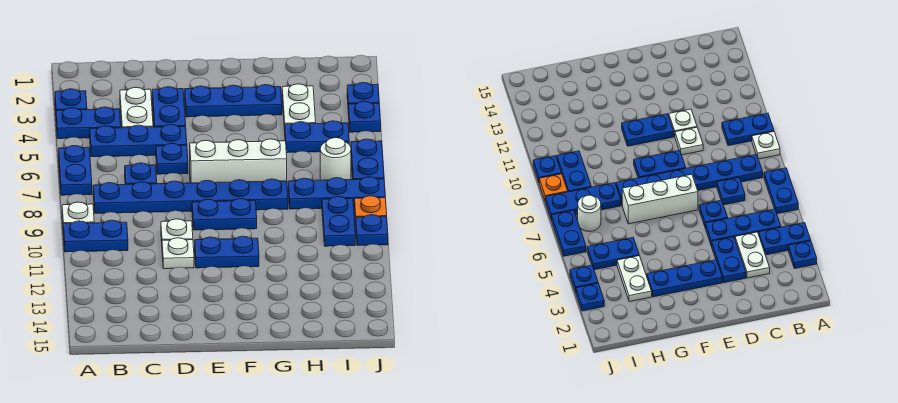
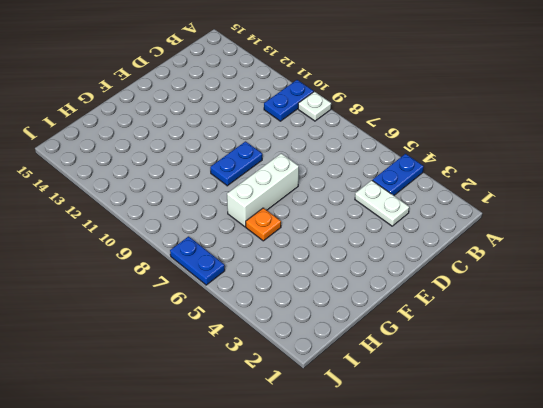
orange plate G6 level 1 -> orange plate J9 level 1
none -> blue plate A3 level 1
none -> blue plate A6:A7 level 1
none -> blue plate B5:D5 level 1

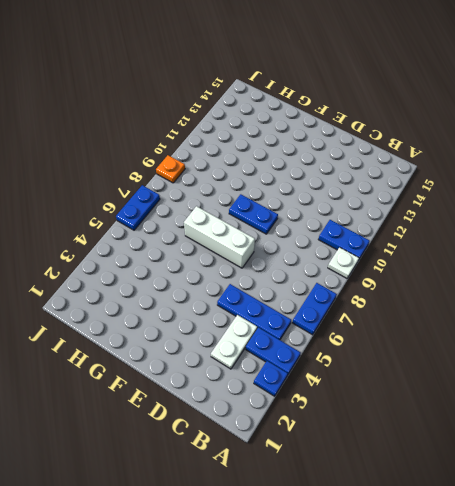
none -> blue plate B8:G8 level 1
none -> blue plate C7 level 1
none -> blue plate D3:D4 level 1

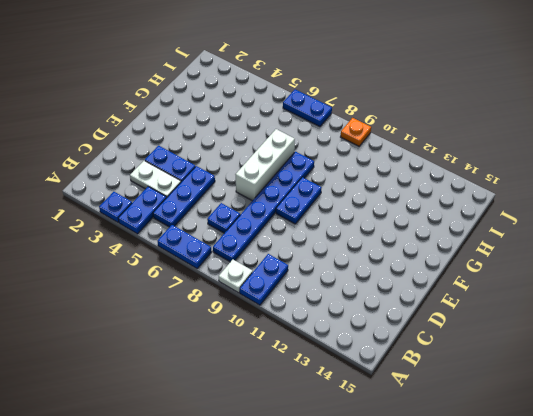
none -> blue plate D6 level 1
none -> white plate D10 level 1
none -> white plate D11 level 1

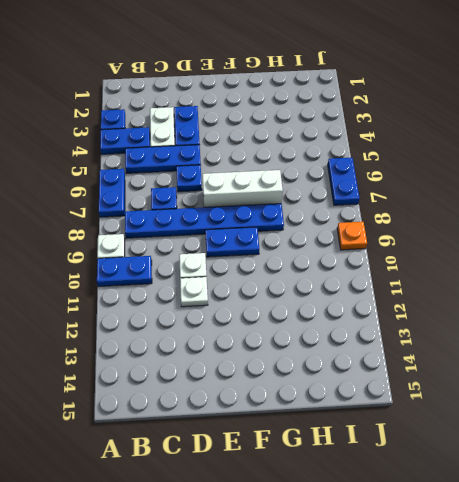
none -> blue plate E3:G3 level 1
none -> blue plate E11:F11 level 1
none -> white plate H3:H4 level 1

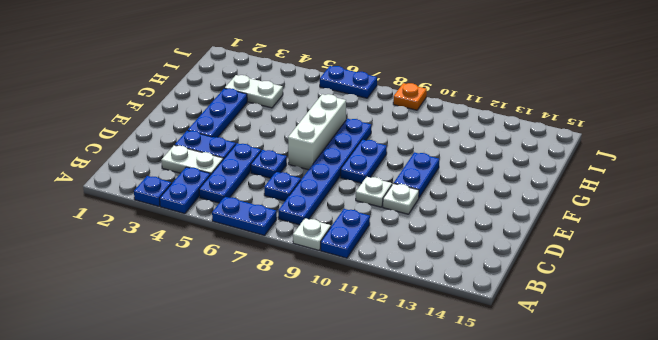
none -> blue plate H5:I5 level 1
none -> blue plate H8:J8 level 1
none -> white round brick I7 level 1

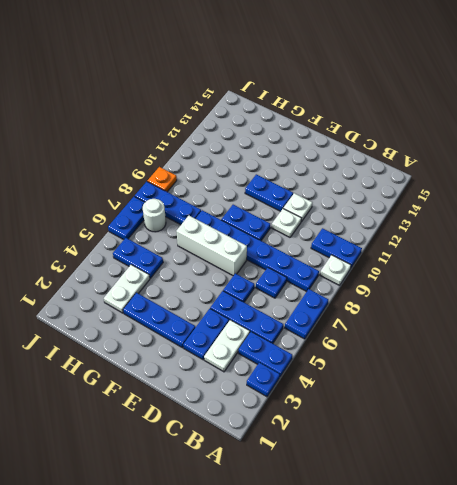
none -> blue plate I9:I10 level 1
none -> blue plate J3 level 1
none -> blue plate J4 level 1

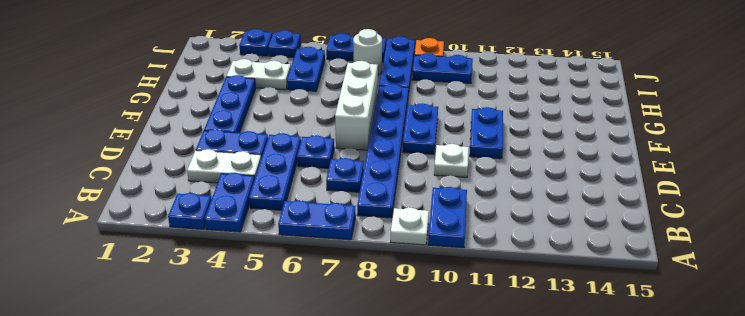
none -> white plate D11 level 1
none -> blue plate J10 level 1

